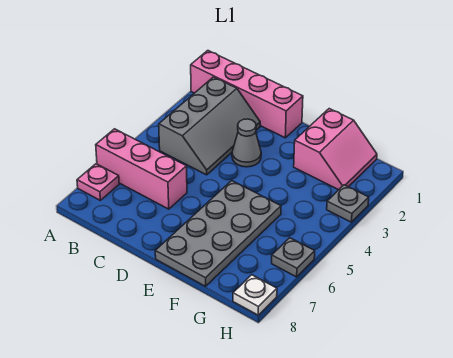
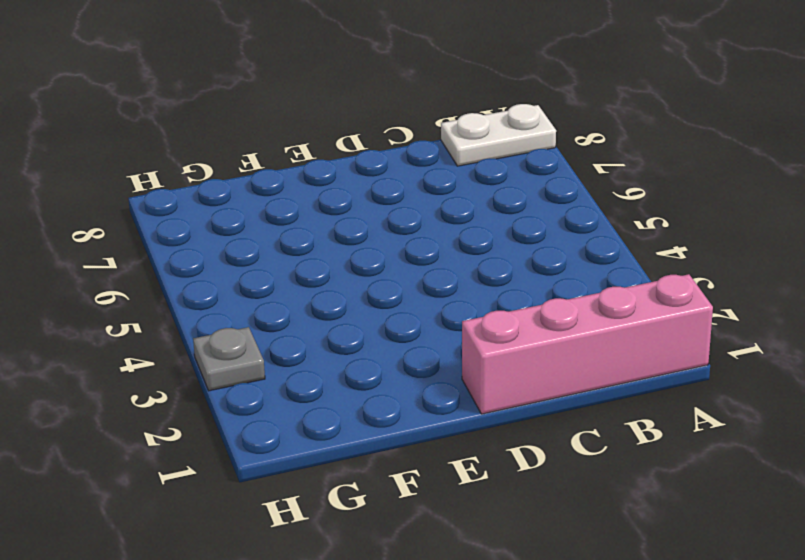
white plate A8:B8 level 1 -> none
none -> pink brick A6:C6 level 1
none -> pink plate A7 level 1

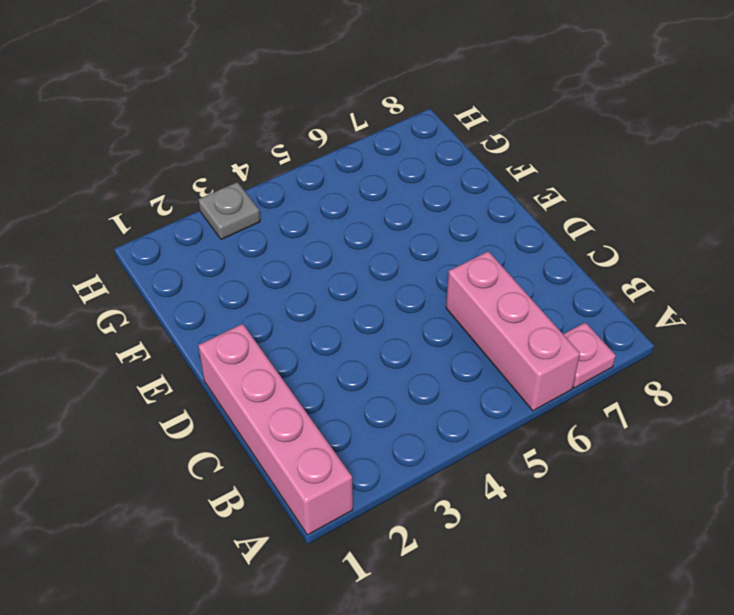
none -> grey slope B2:C4 level 1 top B
none -> grey cone D3 level 1

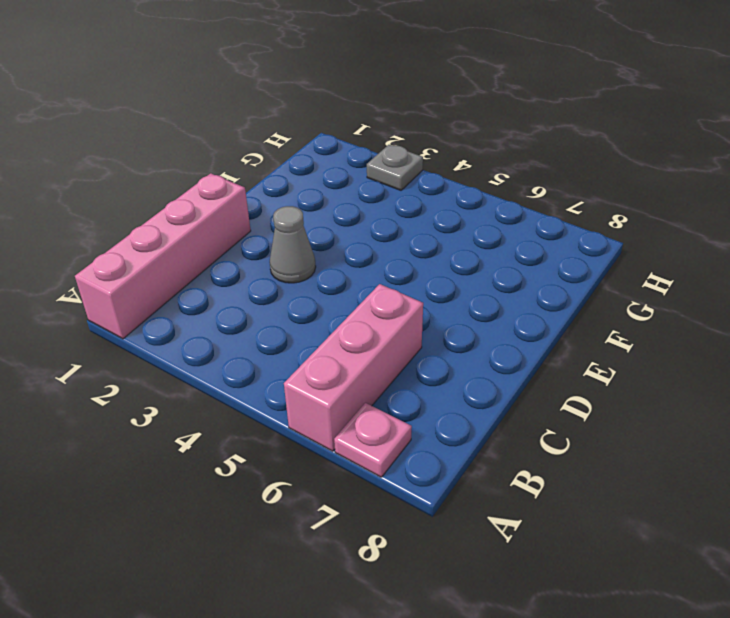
none -> grey slope B2:C4 level 1 top B
none -> grey plate E5:F8 level 1

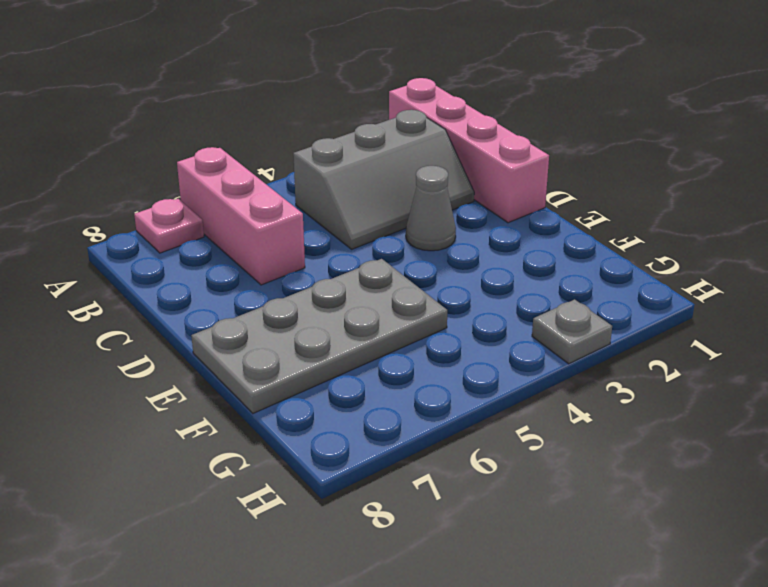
none -> pink slope F1:G2 level 1 top F
none -> grey plate H6 level 1

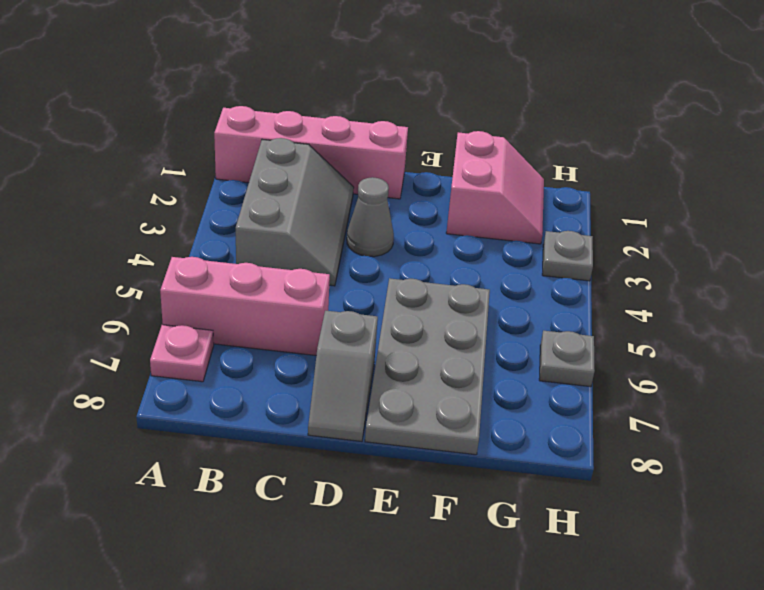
grey slope D7:D8 level 1 top 7 -> none
none -> white plate H8 level 1

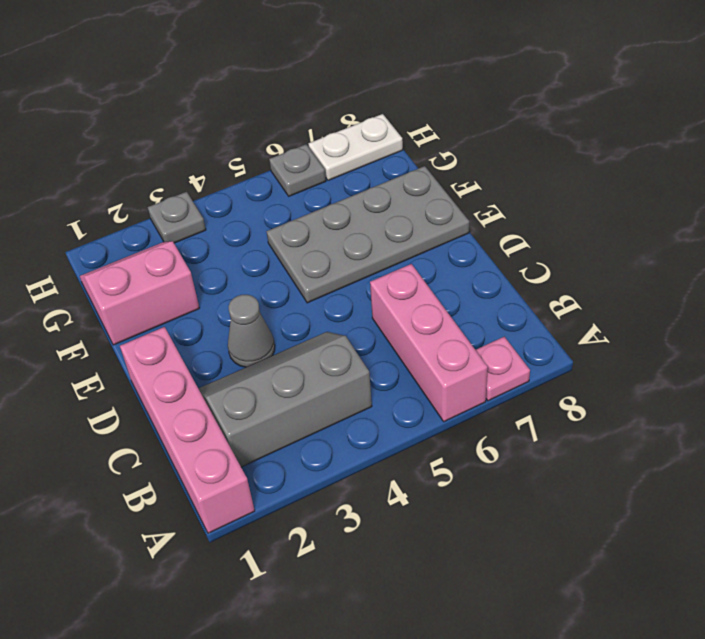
white plate H7:H8 level 1 -> white plate H8 level 1

